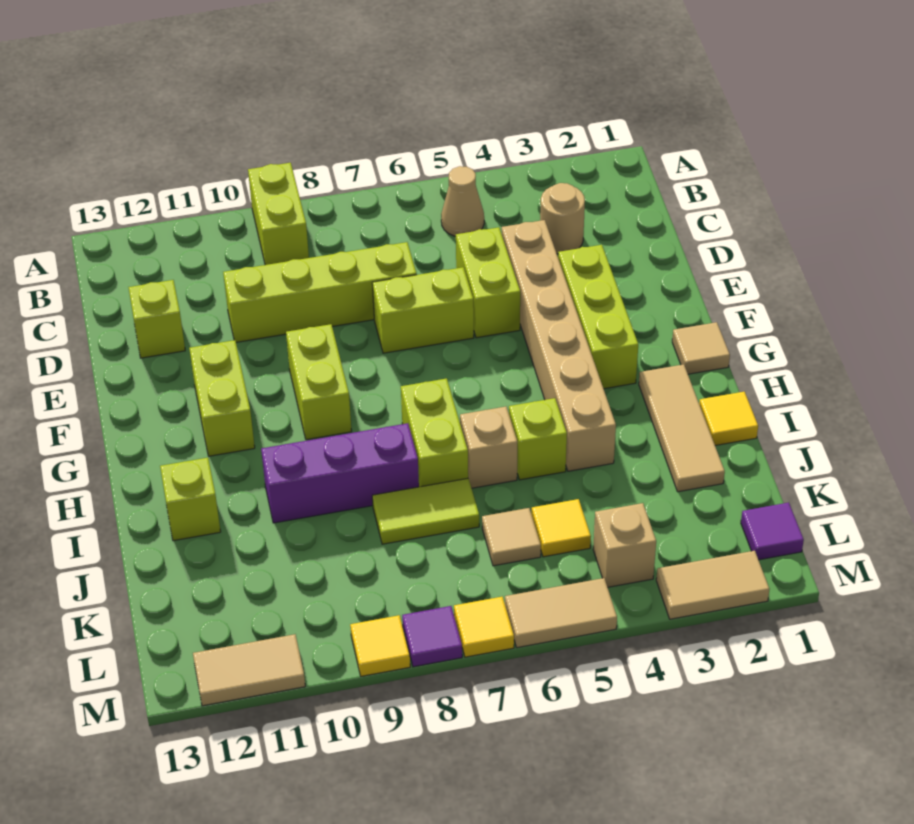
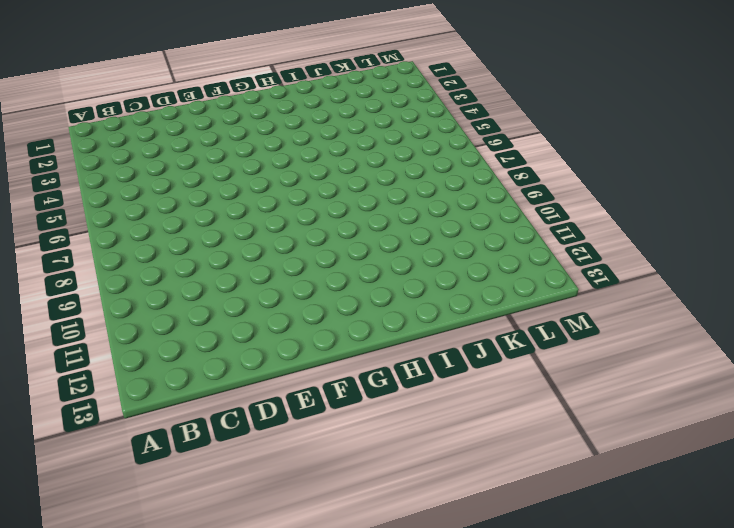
none -> lime brick A9:B9 level 1
none -> tan cone B5 level 1
none -> tan round brick C3 level 1
none -> tan brick D4:I4 level 1

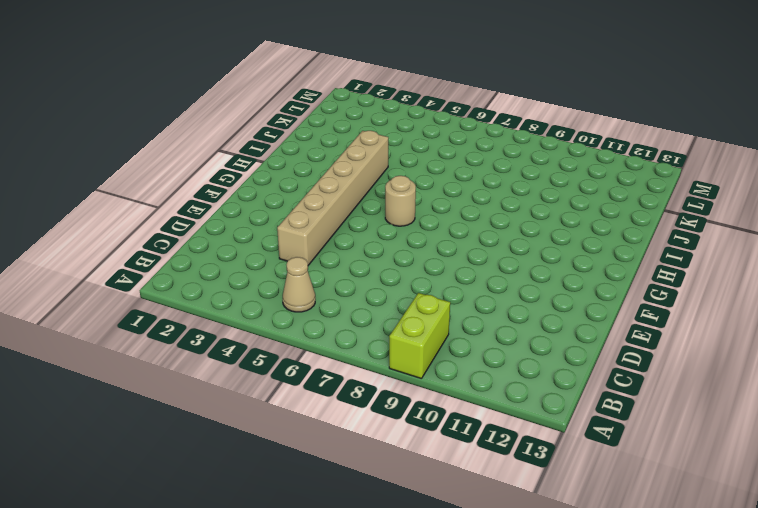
tan round brick G6 level 1 -> tan round brick C3 level 1
none -> lime brick D5:E5 level 1
none -> lime brick D7:D10 level 1
none -> lime brick D12 level 1
none -> lime brick E3:G3 level 1

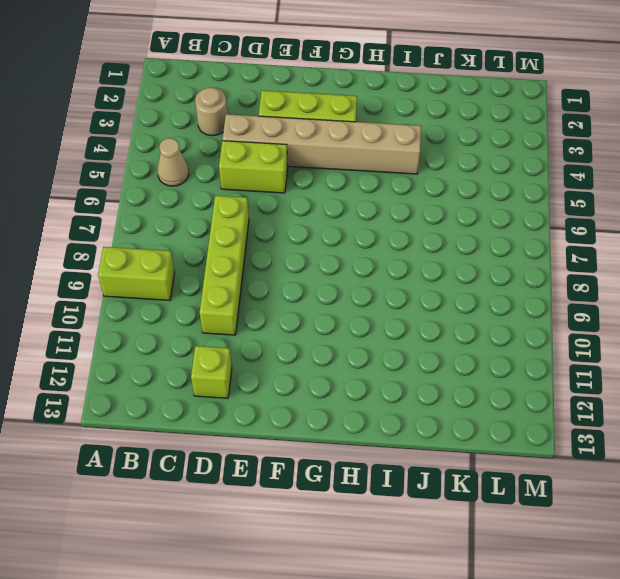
none -> lime brick E6:E7 level 1
none -> lime brick F9:G9 level 1
none -> lime brick F11:G11 level 1
none -> tan tile G1 level 1

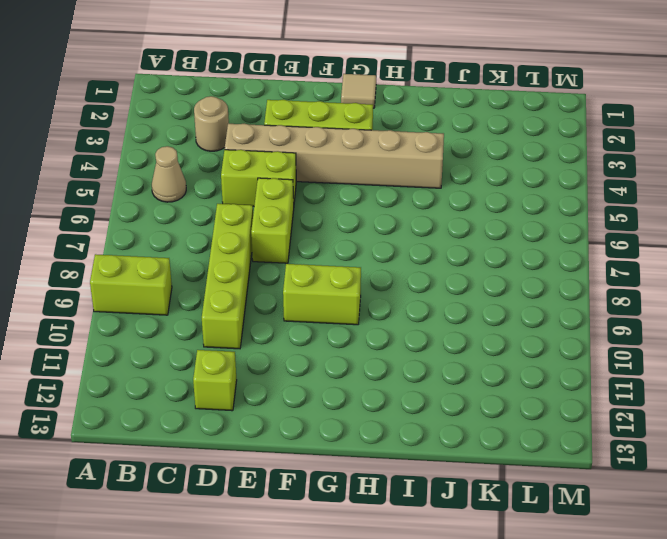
none -> lime brick F11:G11 level 1
none -> tan tile H2:J2 level 1
none -> lime brick H7:I7 level 1
none -> yellow tile I1 level 1

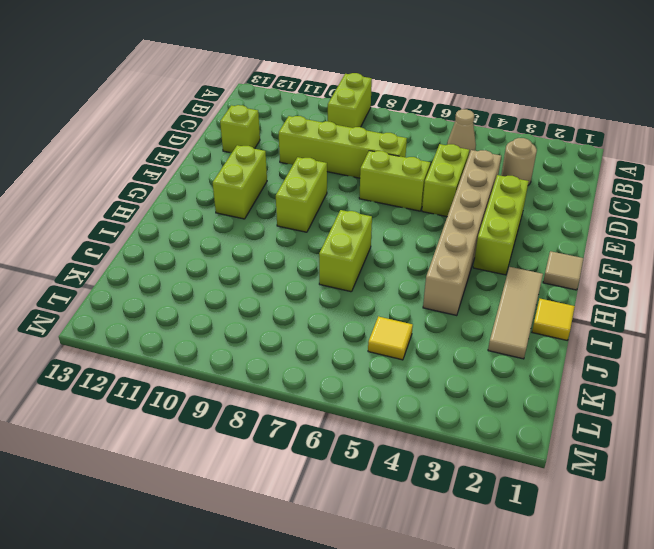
none -> lime brick I5 level 1
none -> tan brick I6 level 1
none -> purple brick I8:I10 level 1
none -> lime brick I12 level 1

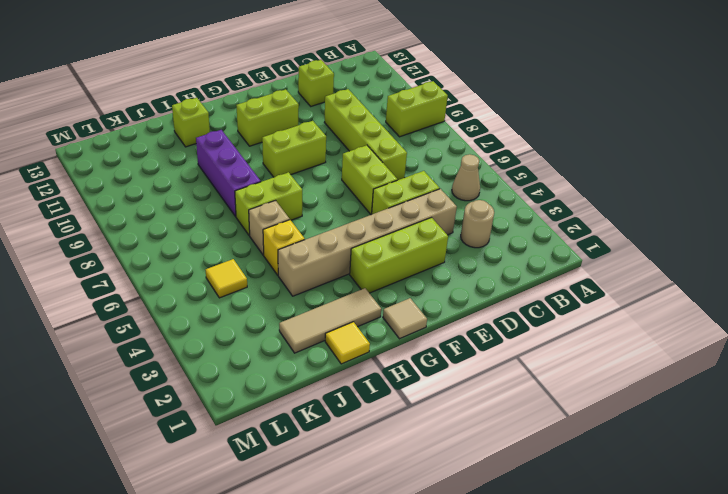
yellow brick I5 level 1 -> lime brick I5 level 1
none -> lime tile J7:J8 level 1
none -> tan tile K6 level 1
none -> purple tile L1 level 1
none -> tan brick L4 level 1

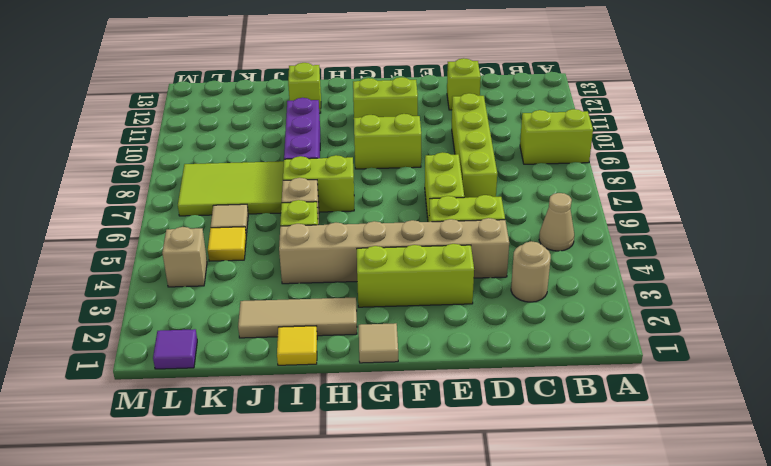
lime tile J7:L8 level 1 -> lime tile J7:J8 level 1
none -> tan tile M2:M3 level 1
none -> tan tile M5:M6 level 1
none -> yellow tile M7 level 1
none -> purple tile M8 level 1

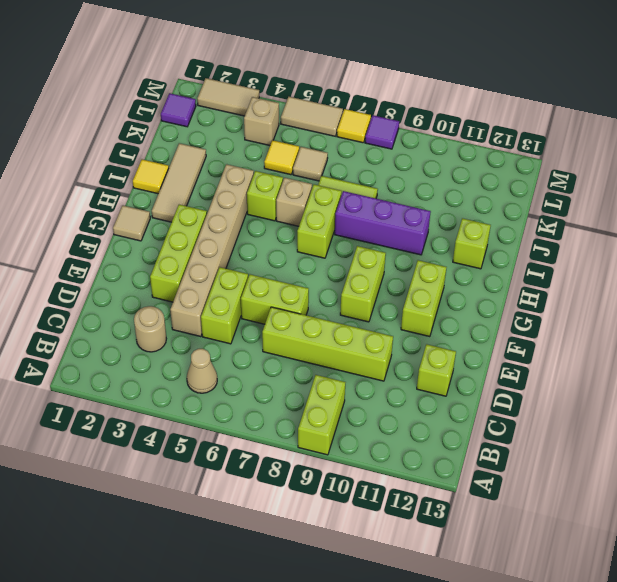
none -> yellow tile M9 level 1
none -> tan tile M11:M12 level 1

